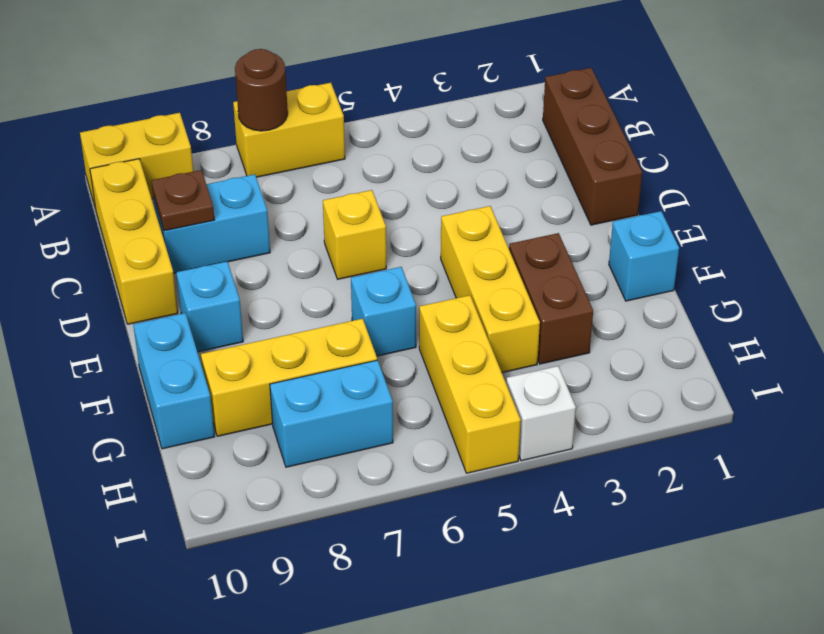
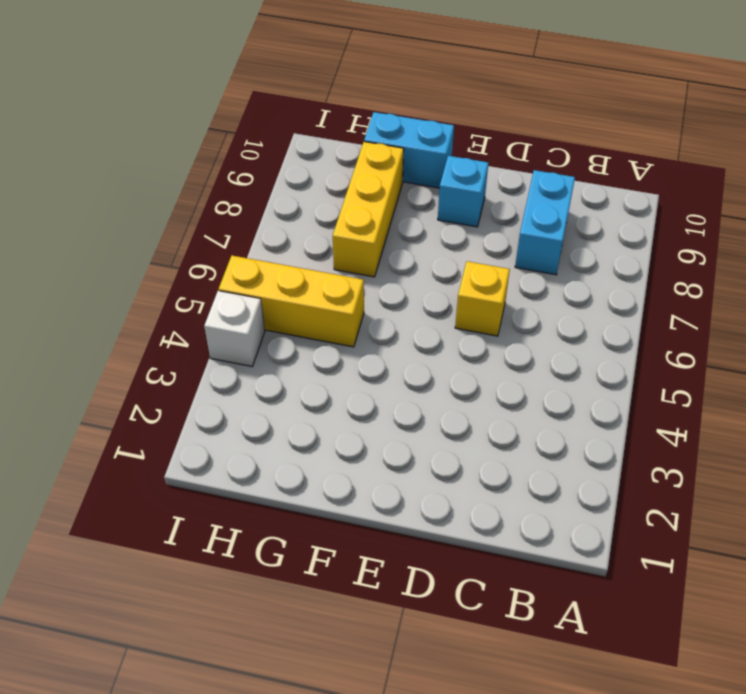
none -> yellow brick A6:A7 level 1
none -> yellow brick A9:A10 level 1
none -> brown brick B1:D1 level 1

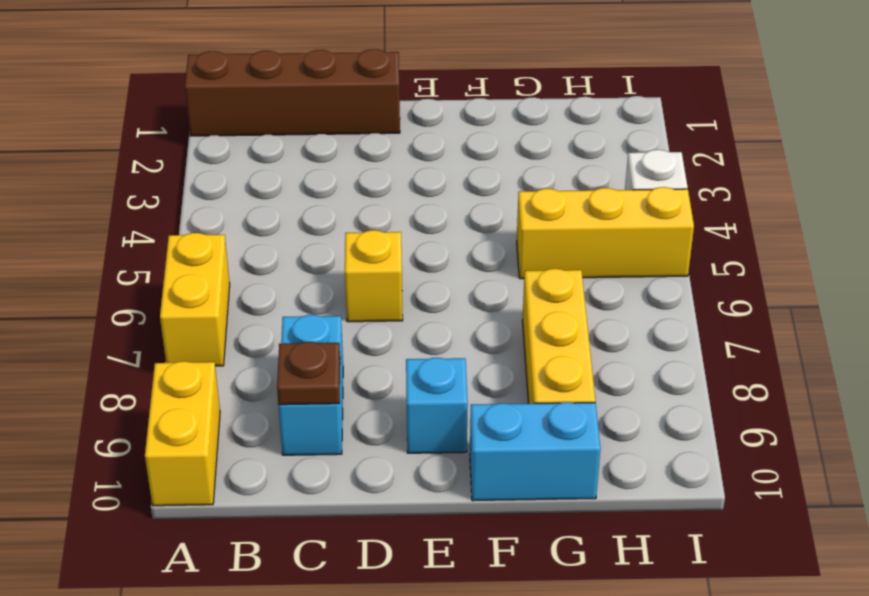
brown brick A1:D1 level 1 -> brown brick B1:D1 level 1
none -> yellow brick B10:D10 level 1
none -> yellow brick E4:G4 level 1
none -> cyan brick F1 level 1

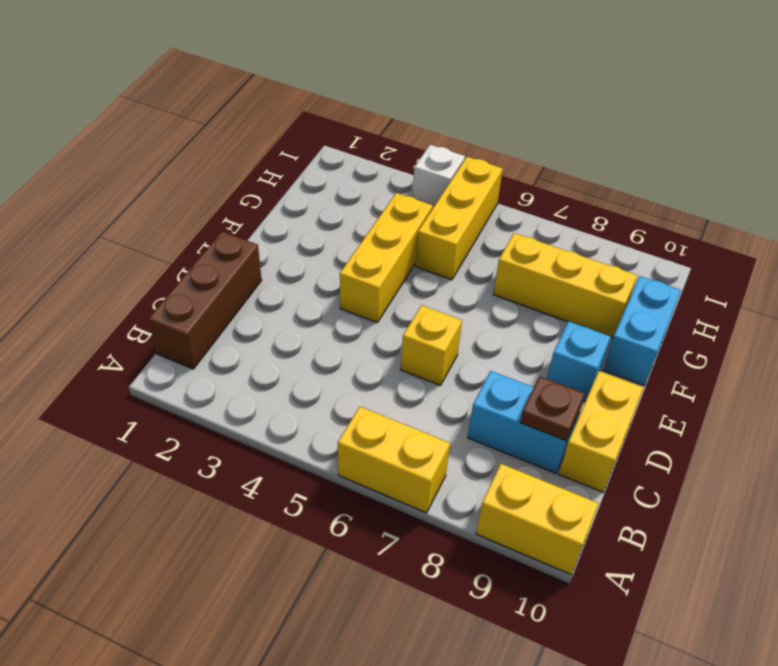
yellow brick C10:D10 level 1 -> yellow brick B10:D10 level 1
none -> cyan brick F1 level 1
none -> brown brick F3:G3 level 1
none -> cyan brick F6 level 1

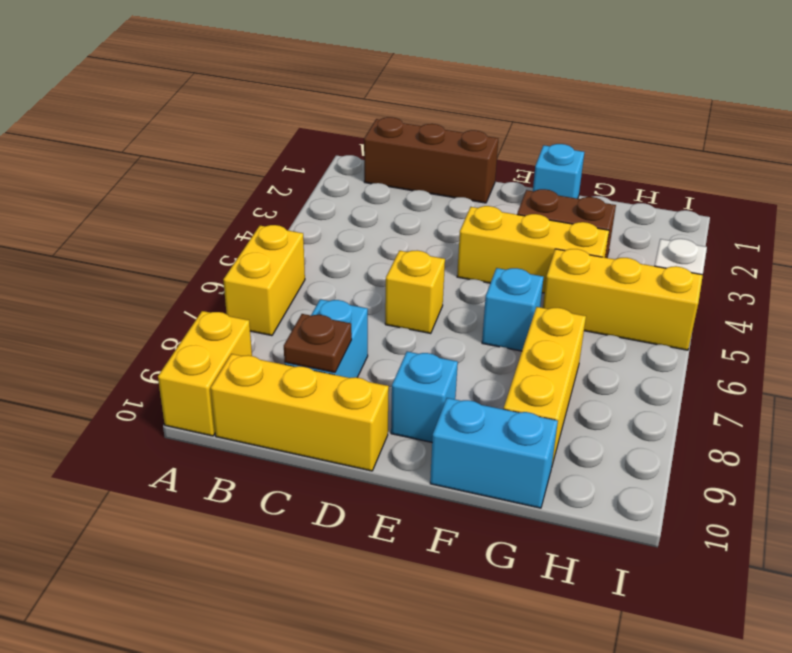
none -> cyan brick H7:H8 level 1
none -> brown round brick A7 level 2

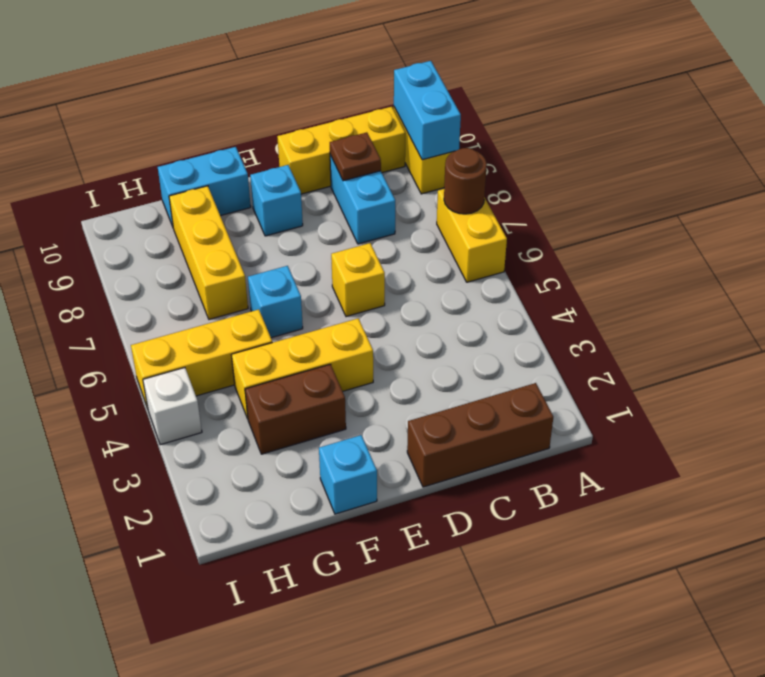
cyan brick A9:A10 level 2 -> cyan brick H7:H8 level 1

